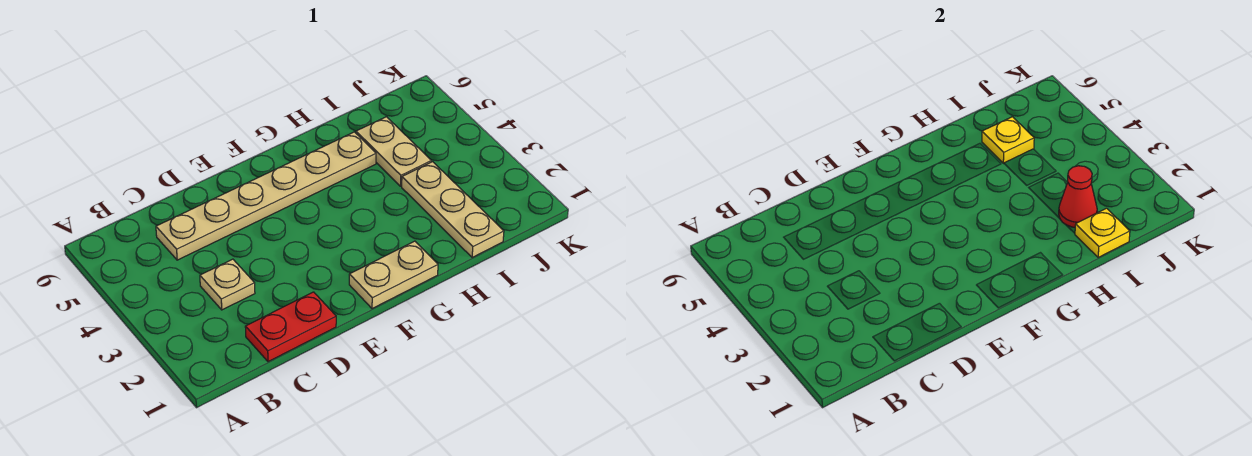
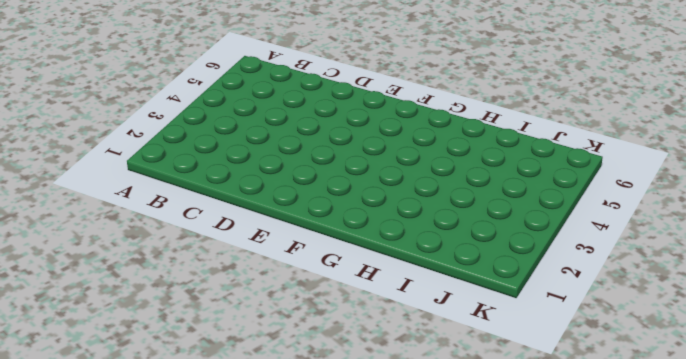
none -> red plate C1:D1 level 1
none -> tan plate C3 level 1

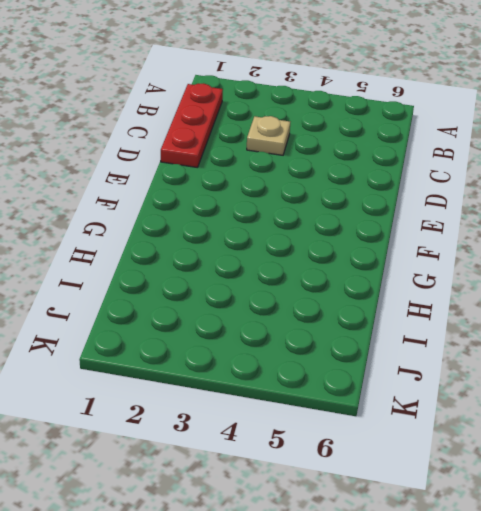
red plate B1:D1 level 1 -> red plate C1:D1 level 1
none -> tan plate C5:H5 level 1
none -> tan plate F1:G1 level 1

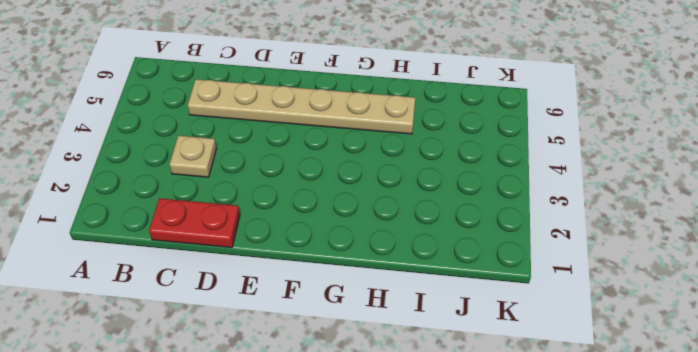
none -> tan plate F1:G1 level 1
none -> tan plate I1:I3 level 1

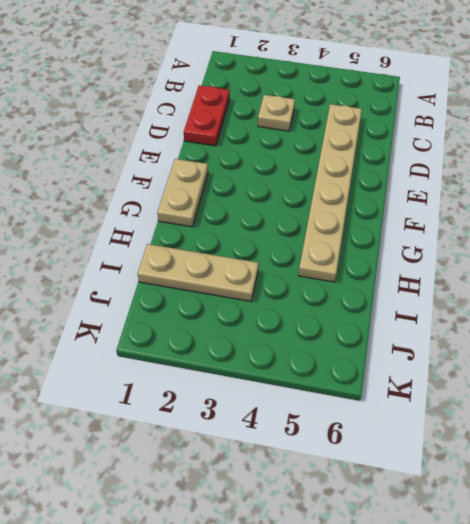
none -> tan plate I4:I5 level 1
none -> yellow plate I1 level 2

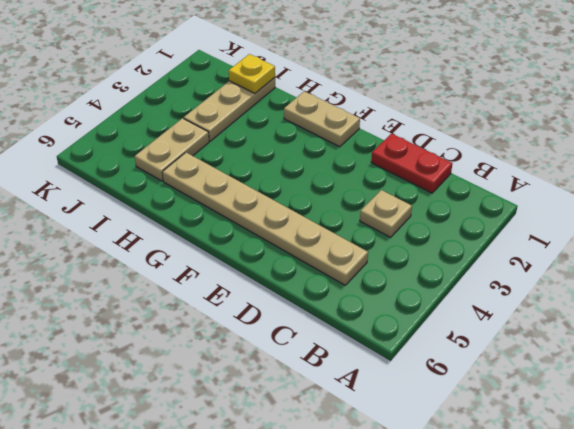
none -> red cone I2 level 2
none -> yellow plate I5 level 2

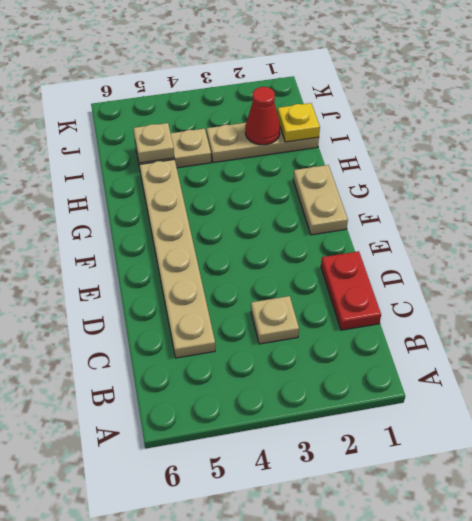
tan plate I5 level 2 -> yellow plate I5 level 2

